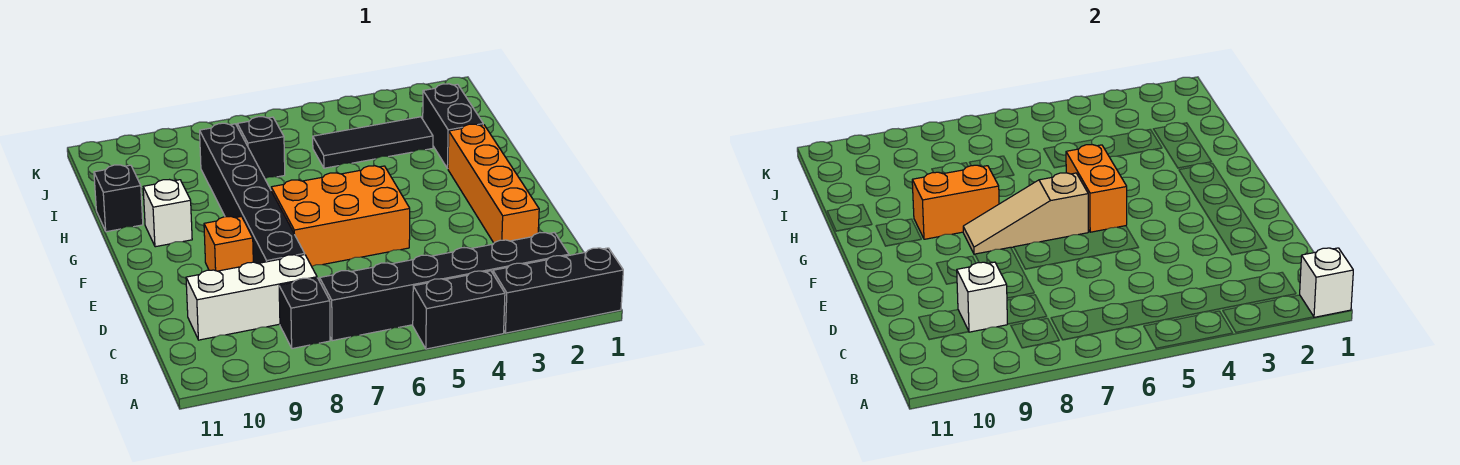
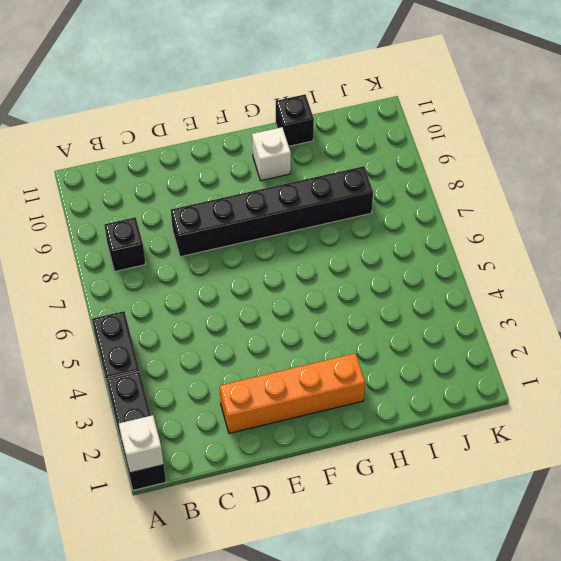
none -> black brick B2:B7 level 1
none -> white brick C8:C10 level 1
none -> orange brick E5:F7 level 1

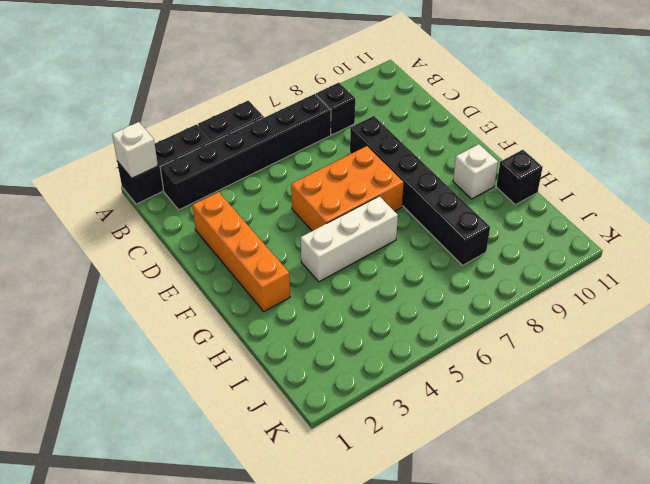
white brick G4:G6 level 1 -> white brick C8:C10 level 1
none -> orange brick E9 level 1
none -> black brick H2:I2 level 1
none -> black tile I3:I5 level 1

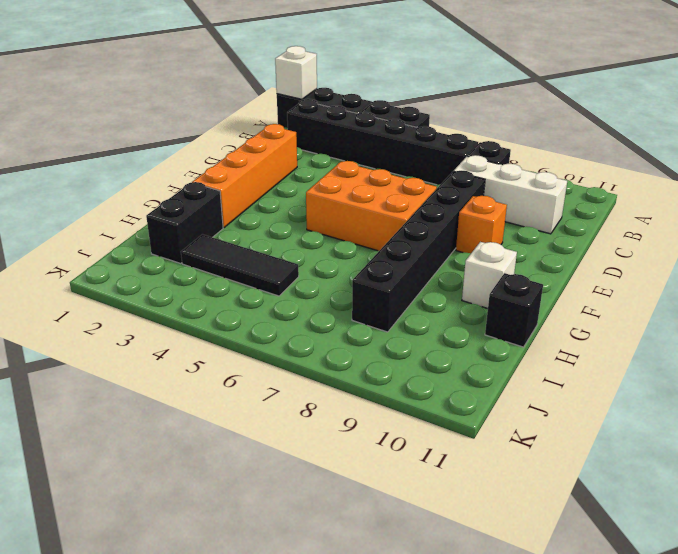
none -> black brick I7 level 1
none -> white brick C9 level 2
none -> orange brick F5:G5 level 2

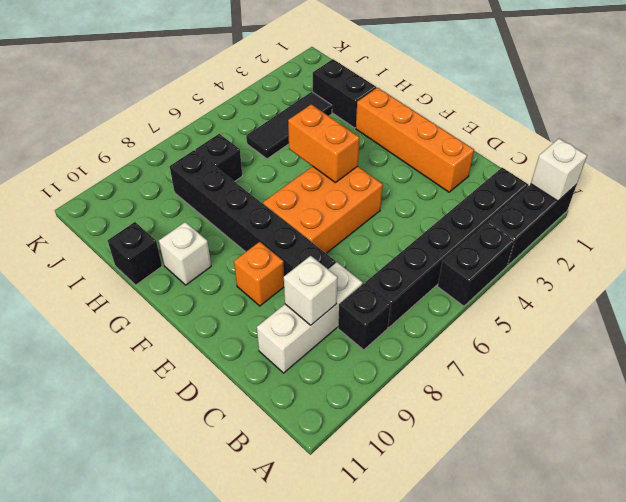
none -> tan slope F6:F8 level 2 top 6
none -> orange brick G8:G9 level 2

